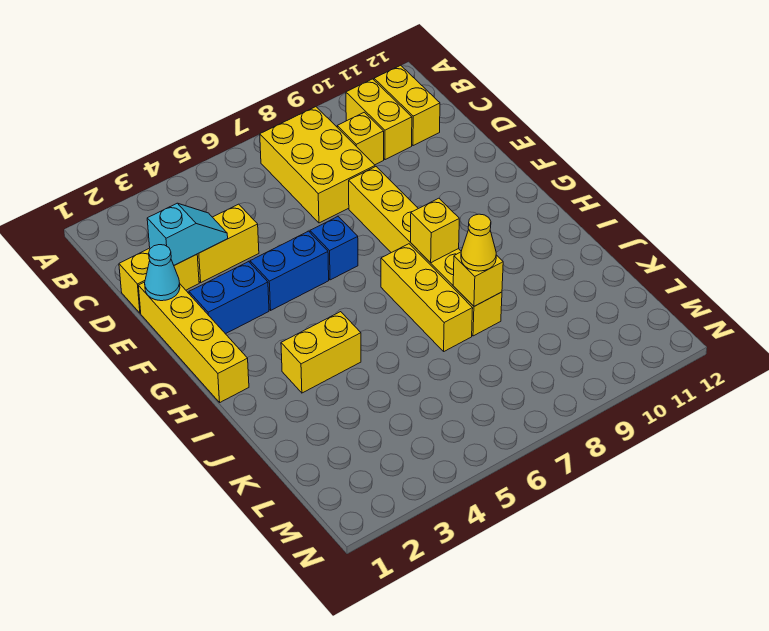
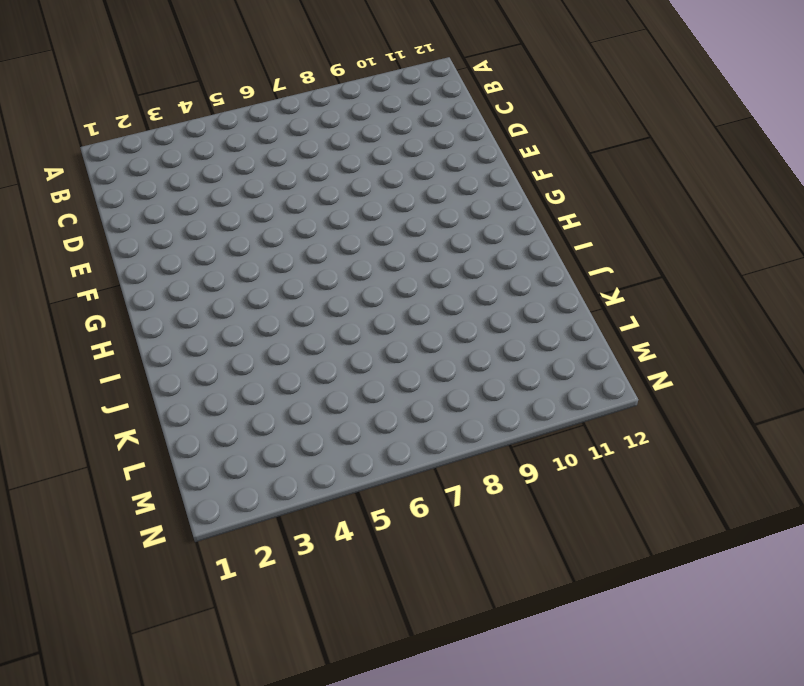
none -> yellow brick B7:D8 level 1
none -> yellow brick B10:C10 level 1
none -> yellow brick B11:C11 level 1

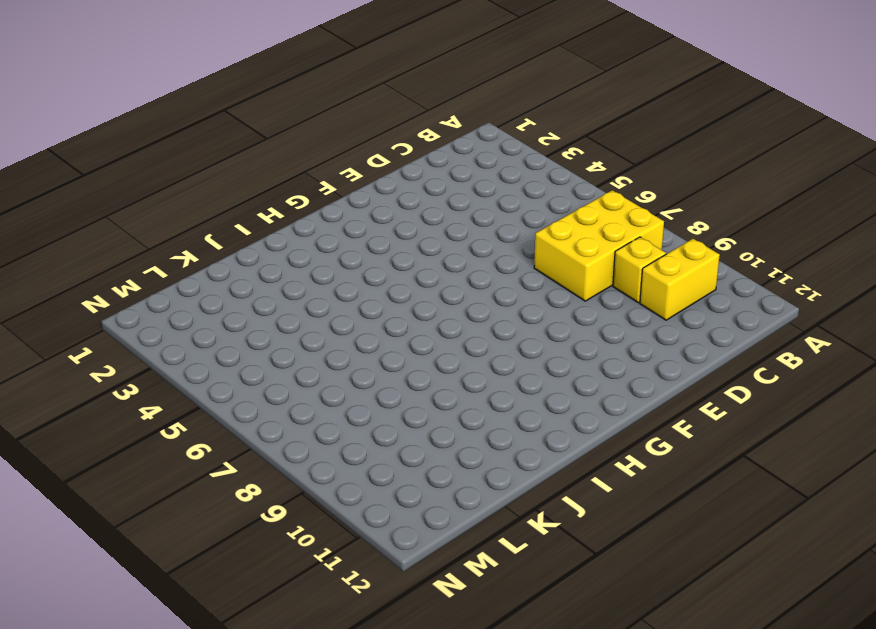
none -> yellow brick B11:C11 level 1
none -> yellow brick D1:D2 level 1
none -> yellow brick D3:D4 level 1

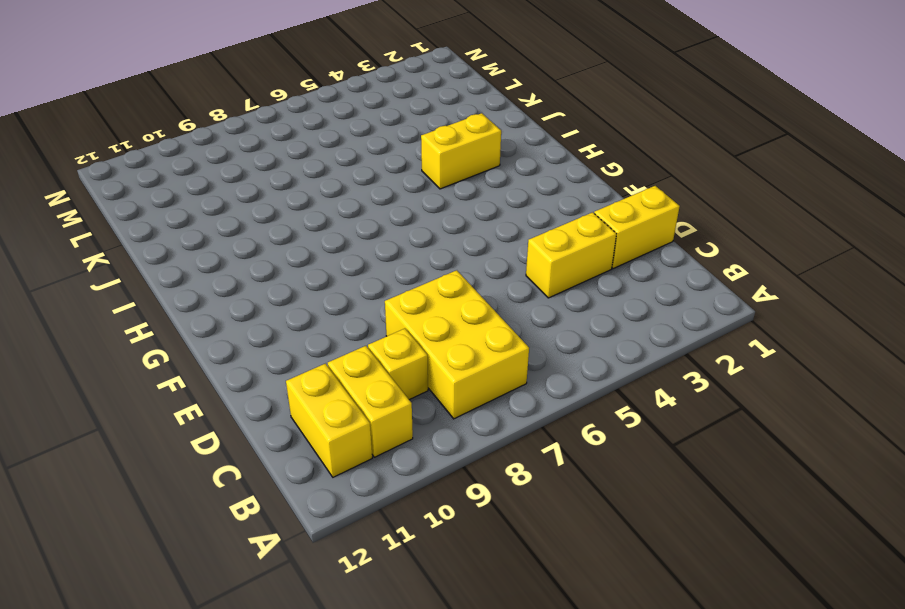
none -> yellow brick E1:H1 level 1
none -> yellow brick E8:J8 level 1
none -> blue brick F2:F3 level 1

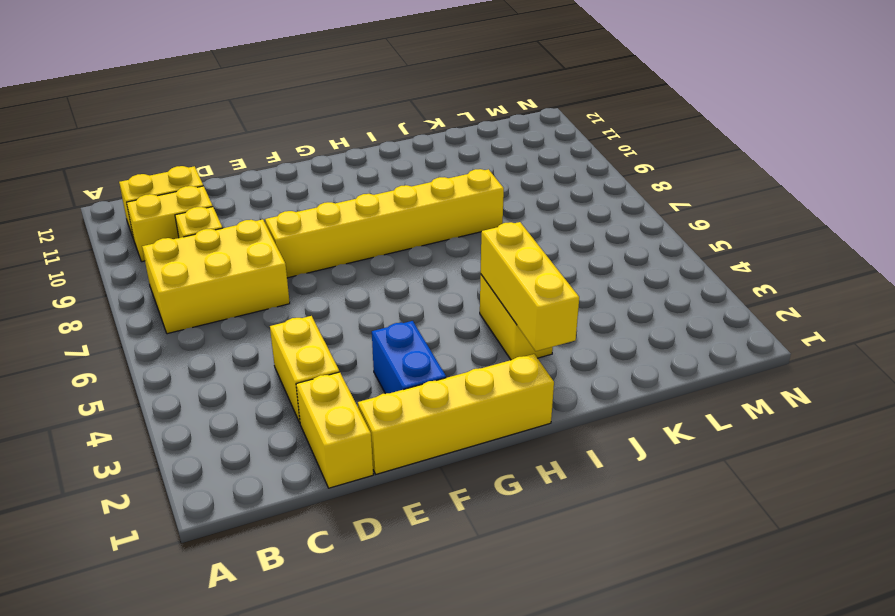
yellow brick I2:I4 level 2 -> yellow brick H7:J7 level 1
none -> blue brick F4:F5 level 1
none -> blue brick F6 level 1
none -> cyan slope D2:D3 level 2 top 2

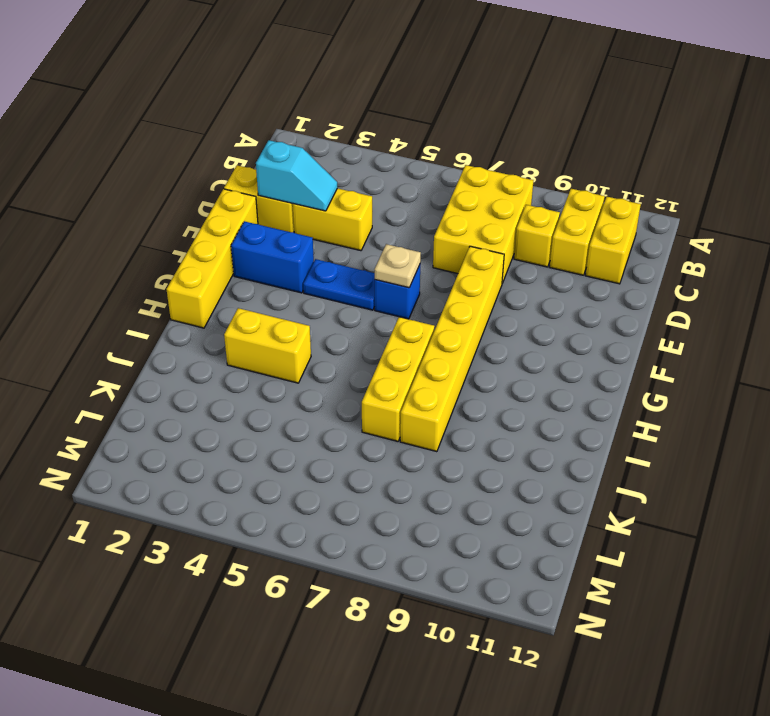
blue plate F4:F5 level 1 -> blue brick F4:F5 level 1
tan plate F6 level 2 -> none
none -> cyan cone E1 level 2
none -> yellow brick H8 level 2
none -> yellow brick J8 level 2

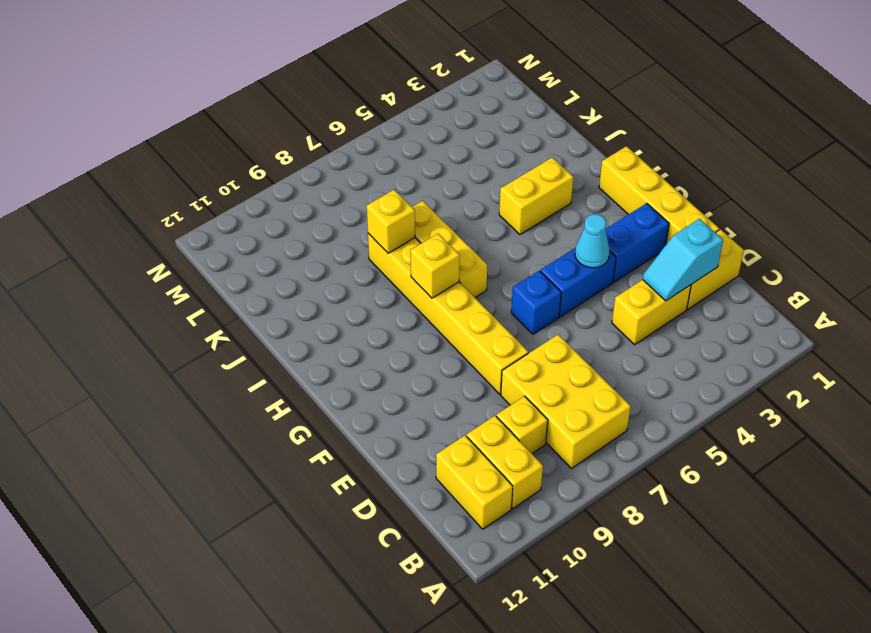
cyan cone F4 level 2 -> cyan cone E1 level 2
none -> yellow cone J8 level 3

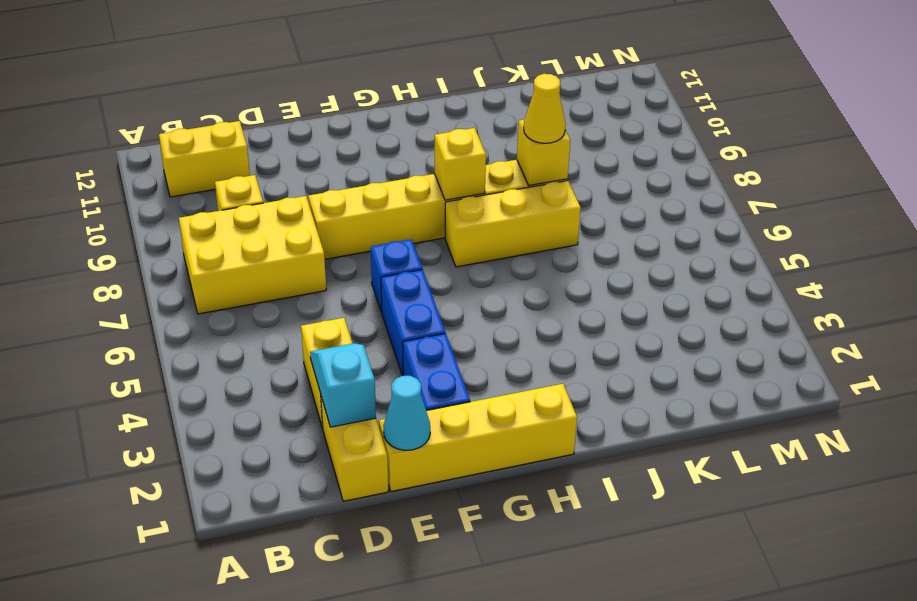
none -> yellow brick B10:C10 level 1
none -> yellow brick I3:I4 level 1

